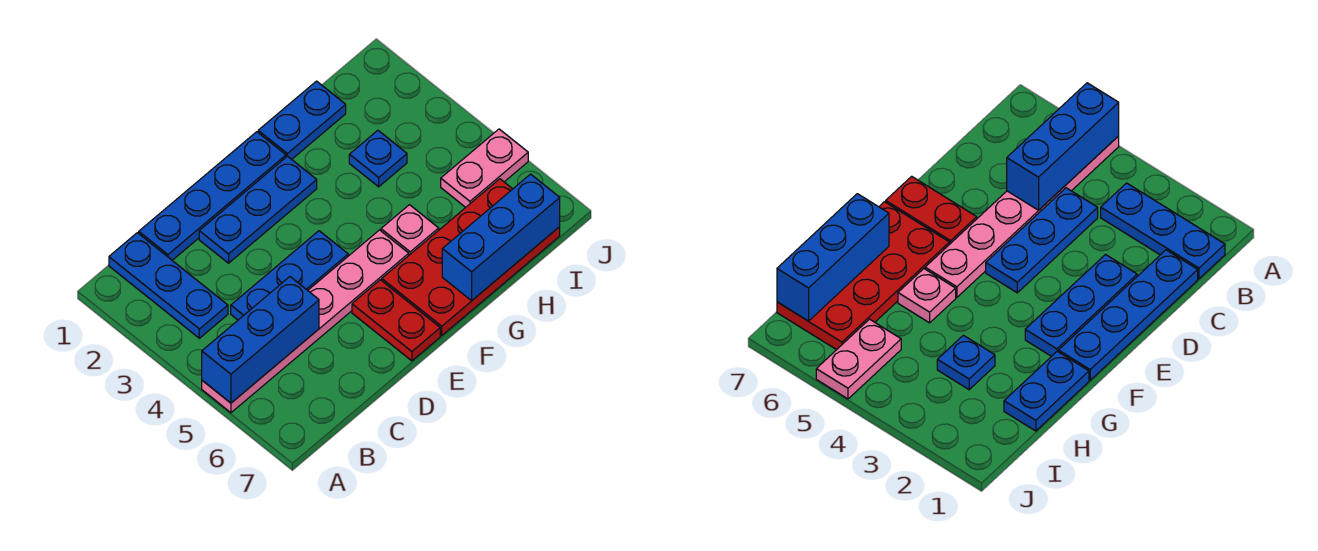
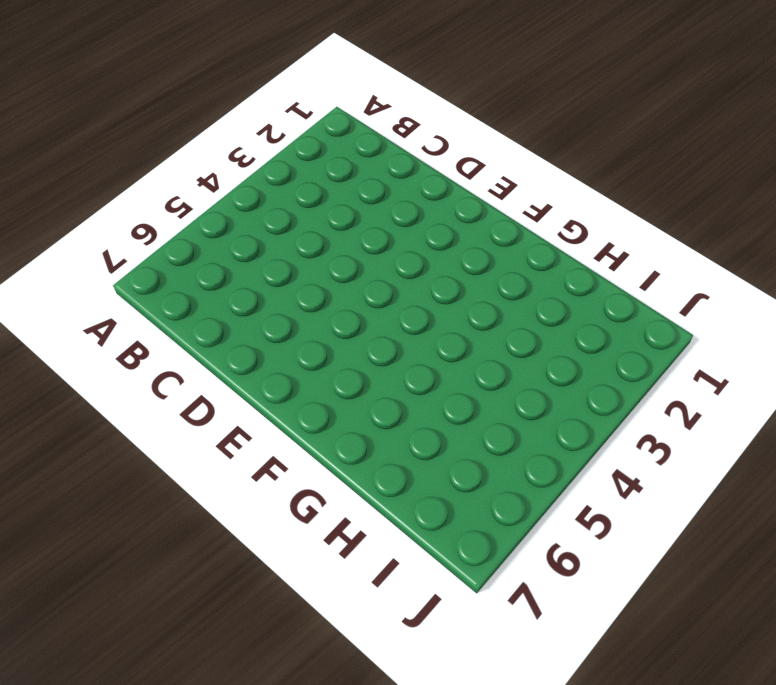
none -> pink plate A5:F5 level 1
none -> blue plate B1:B3 level 1
none -> blue plate C1:F1 level 1

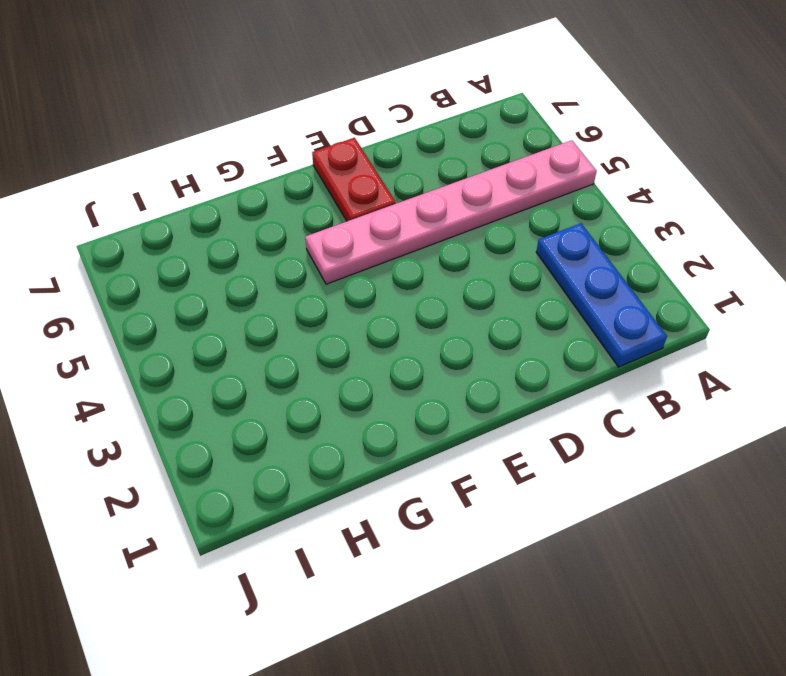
none -> blue plate C1:F1 level 1
none -> blue plate C4:E4 level 1
none -> blue plate D2:F2 level 1

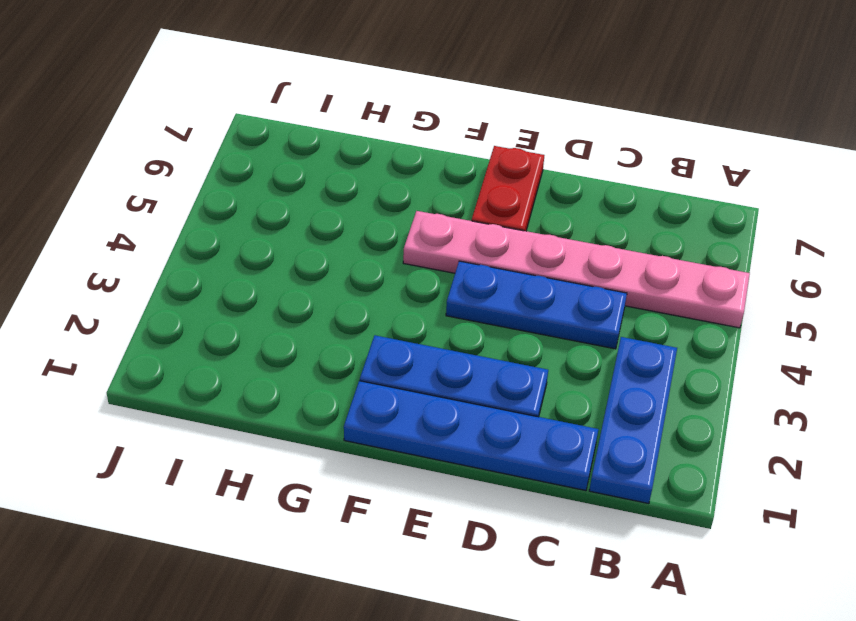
none -> red plate F6:I7 level 1
none -> blue plate G1:H1 level 1
none -> pink plate G5 level 1

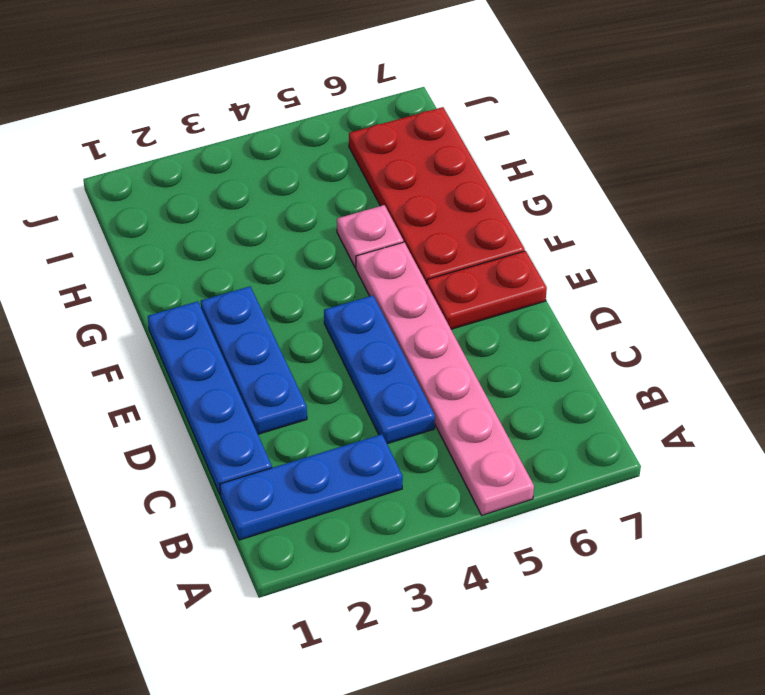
none -> blue plate G1:H1 level 1
none -> blue plate H3 level 1
none -> pink plate I5:J5 level 1

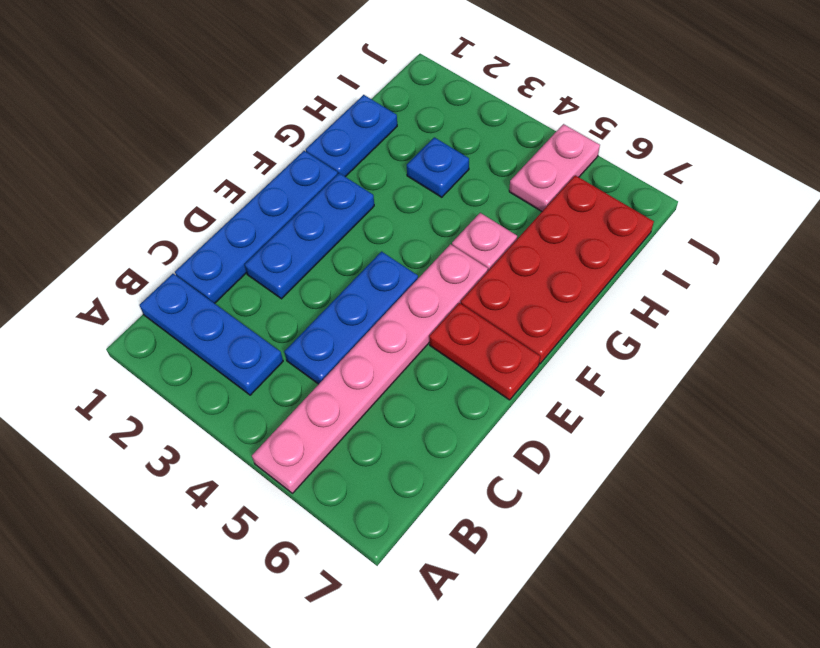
none -> blue brick A5:C5 level 2
none -> blue brick G7:I7 level 2

